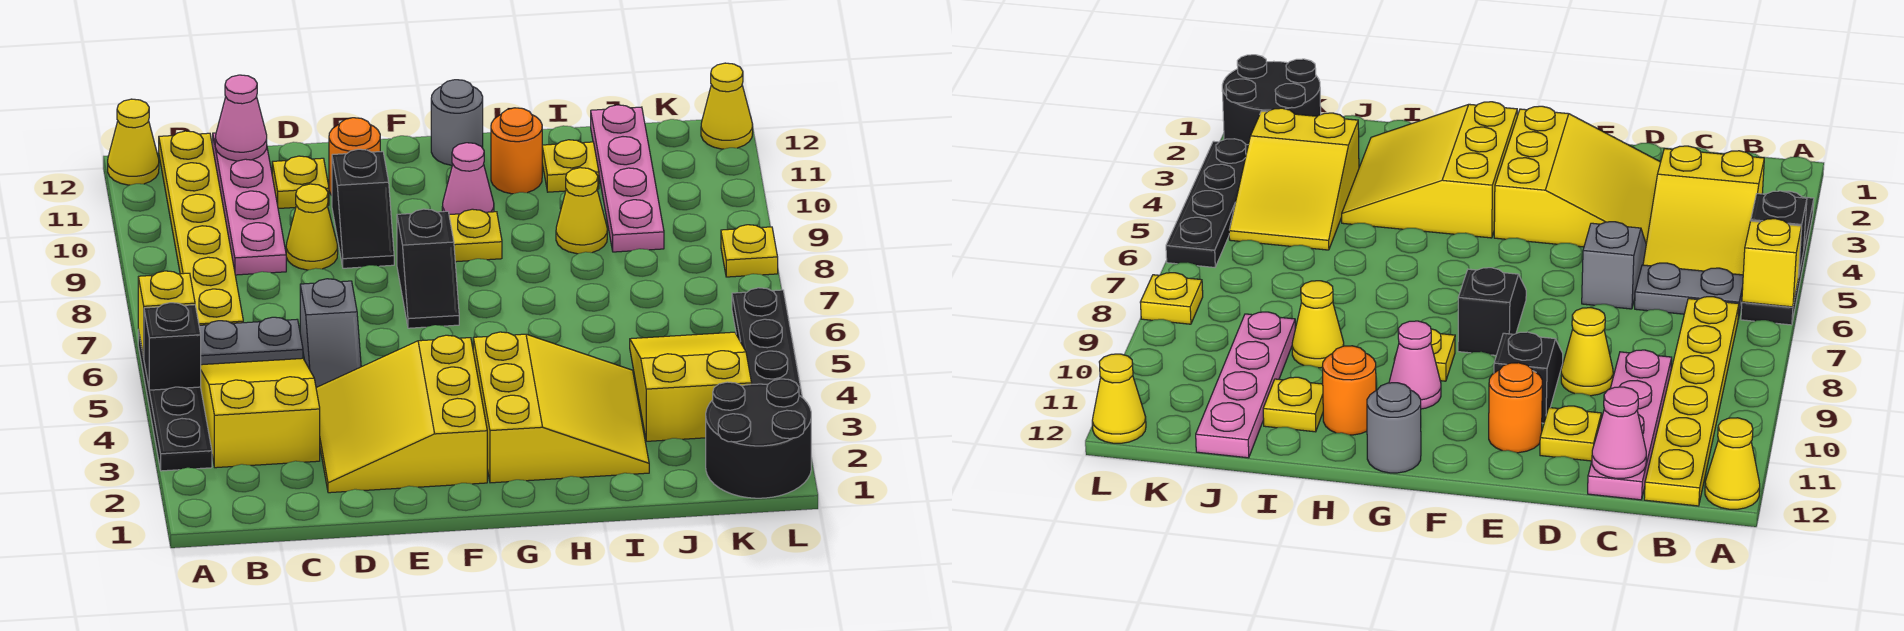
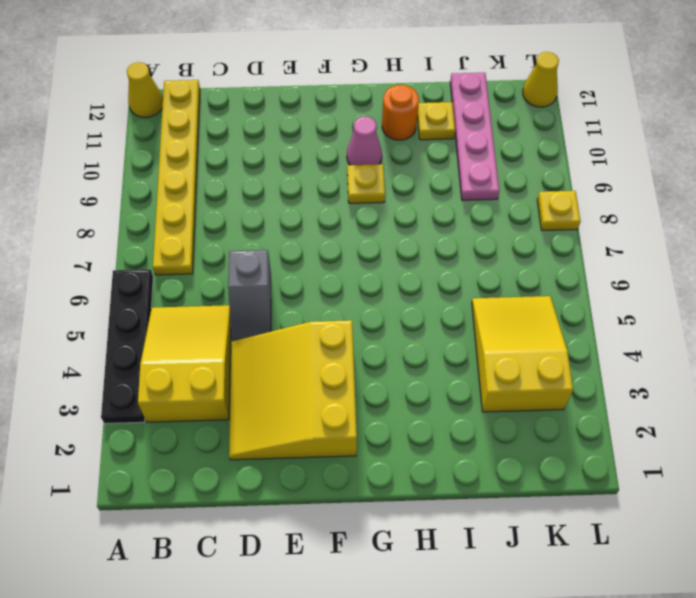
none -> grey plate B6:C6 level 1
none -> pink plate C9:C12 level 1
none -> yellow cone D9 level 1

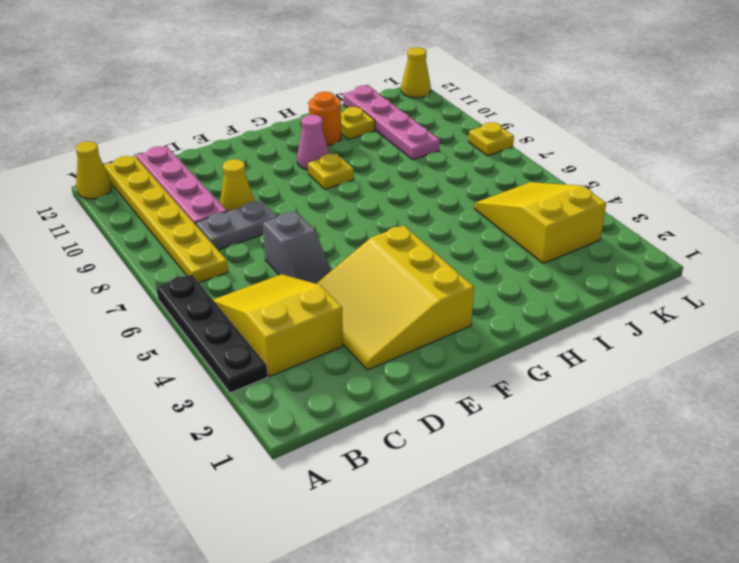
grey plate C8:D8 level 1 -> grey plate B6:C6 level 1
none -> yellow plate D11 level 1
none -> black slope E9:E10 level 1 top 10
none -> orange round brick E11 level 1

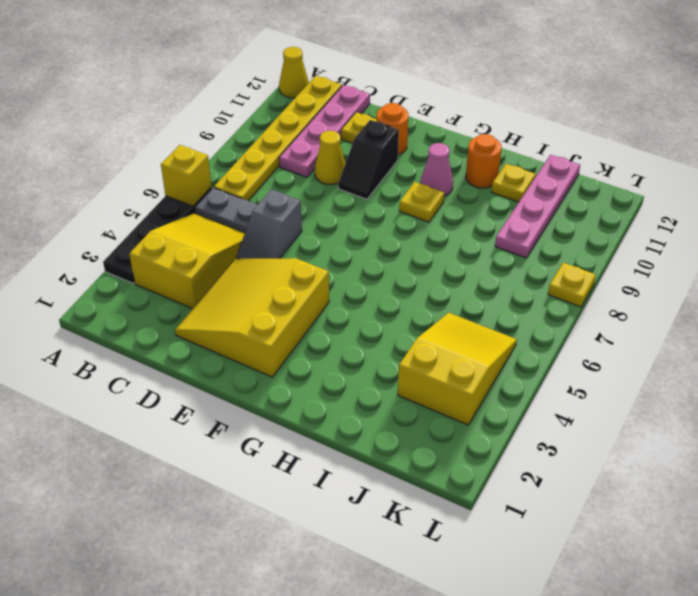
none -> black slope F7:F8 level 1 top 8
none -> yellow slope G2:I4 level 1 top G
none -> grey round brick G12 level 1

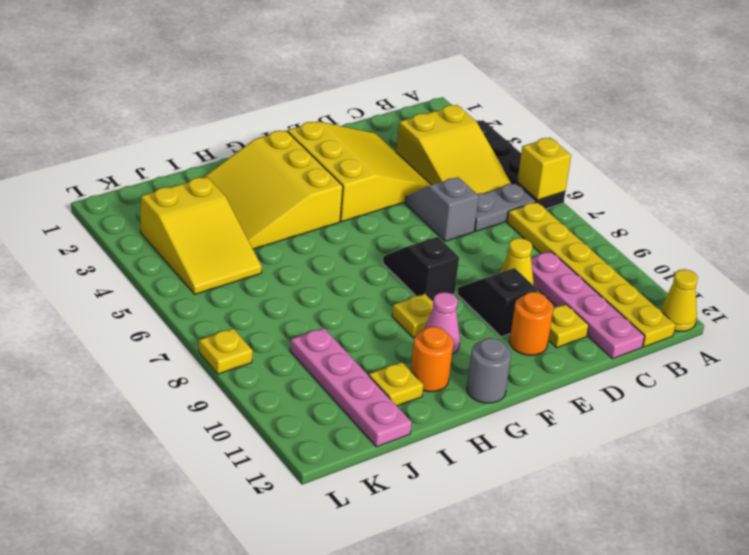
none -> yellow cone I9 level 1
none -> black round brick K1:L2 level 1
none -> black plate L3:L6 level 1

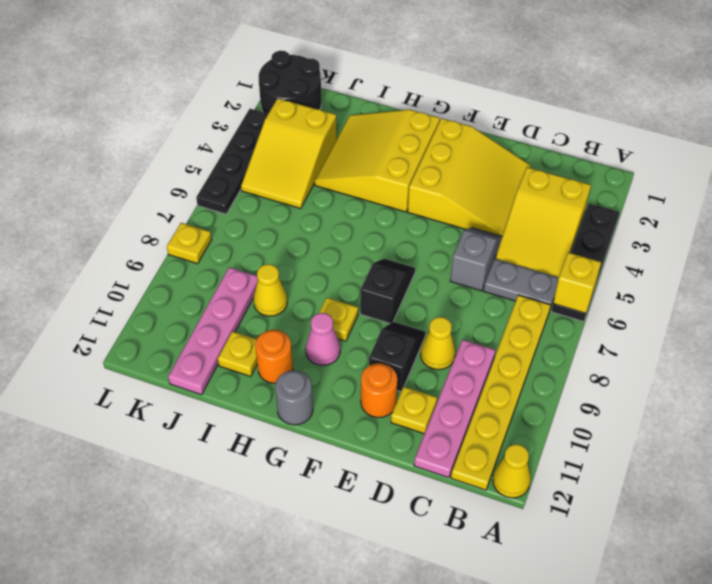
none -> yellow cone L12 level 1
none -> black brick A5 level 2
none -> pink cone C12 level 2

